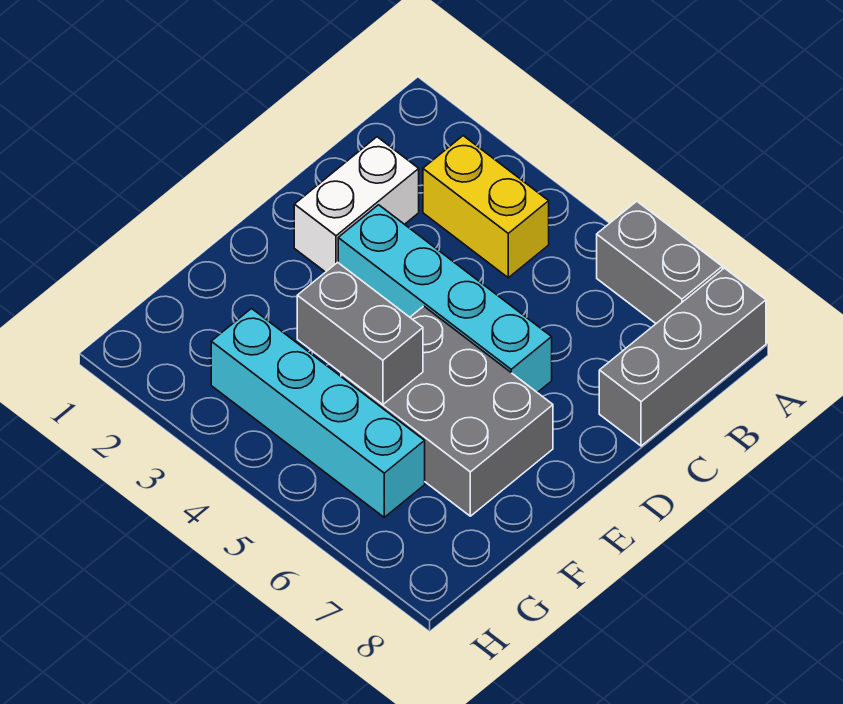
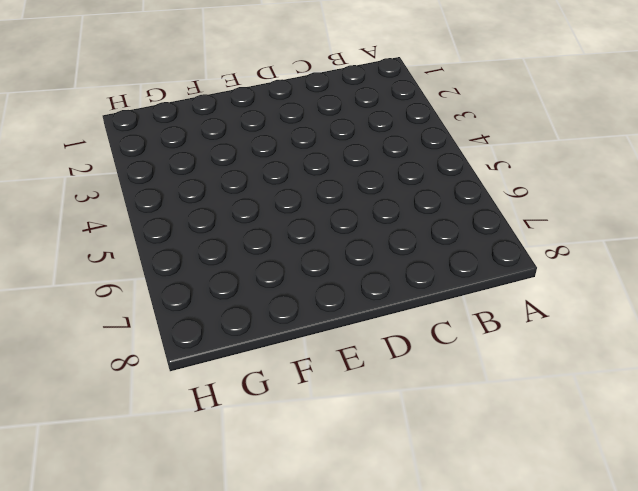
none -> grey brick A6:A7 level 1
none -> grey brick A8:C8 level 1

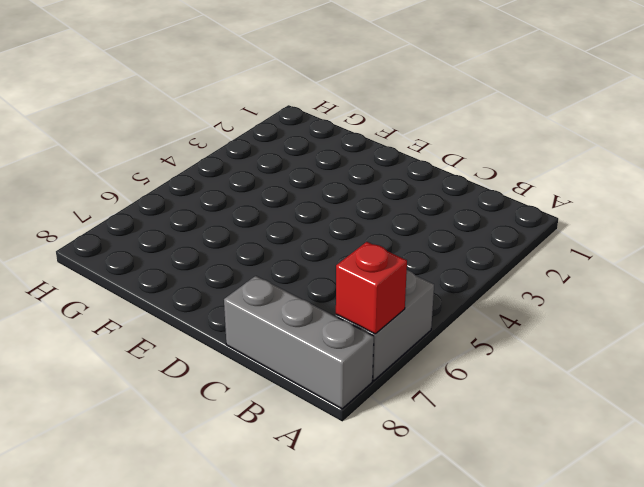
red brick A7 level 2 -> none
none -> yellow brick B3:B4 level 1
none -> white brick C2:D2 level 1

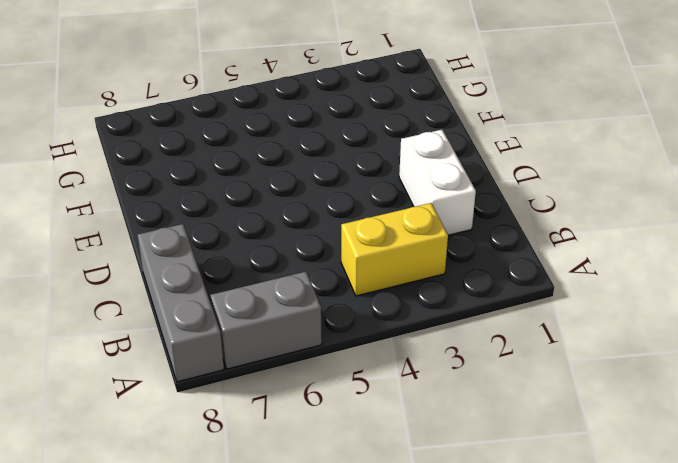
none -> cyan brick D3:D6 level 1
none -> grey brick E5:F7 level 1

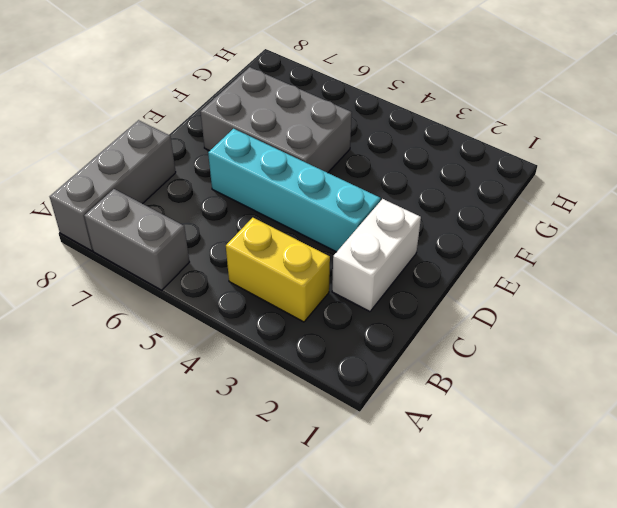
none -> cyan brick G3:G6 level 1
none -> grey brick F4:F5 level 2

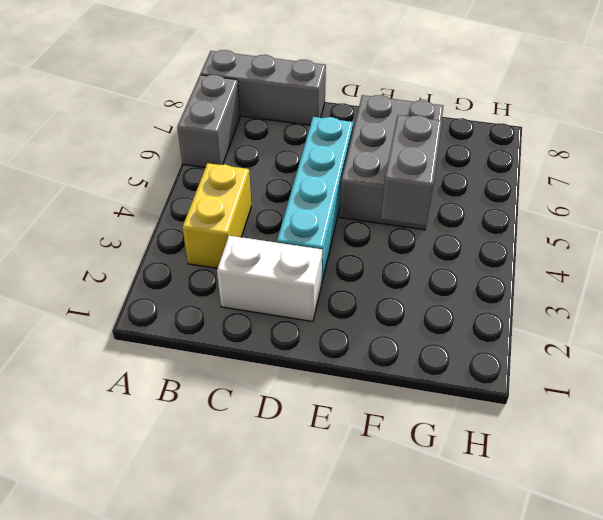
none -> cyan brick G3:G6 level 1

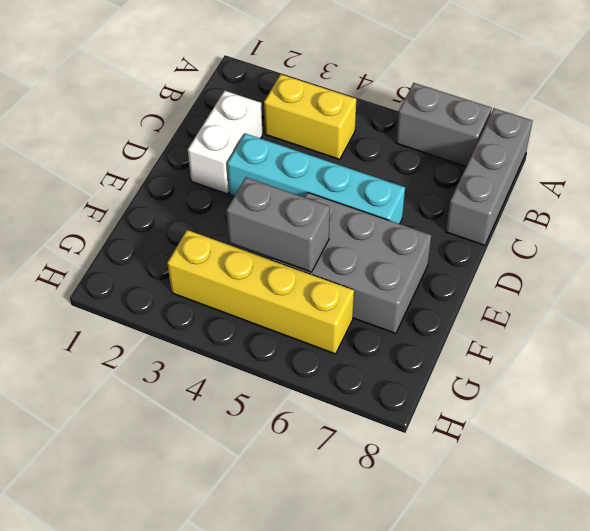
yellow brick G3:G6 level 1 -> cyan brick G3:G6 level 1

